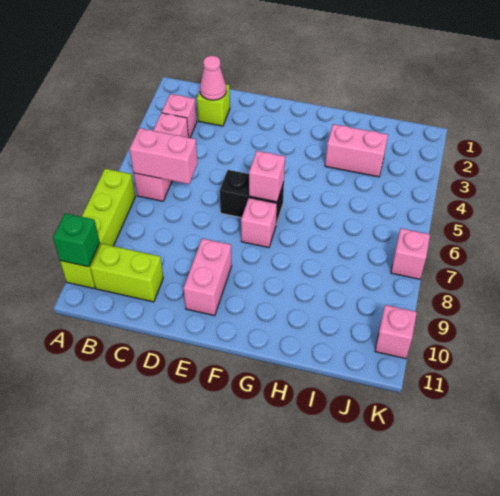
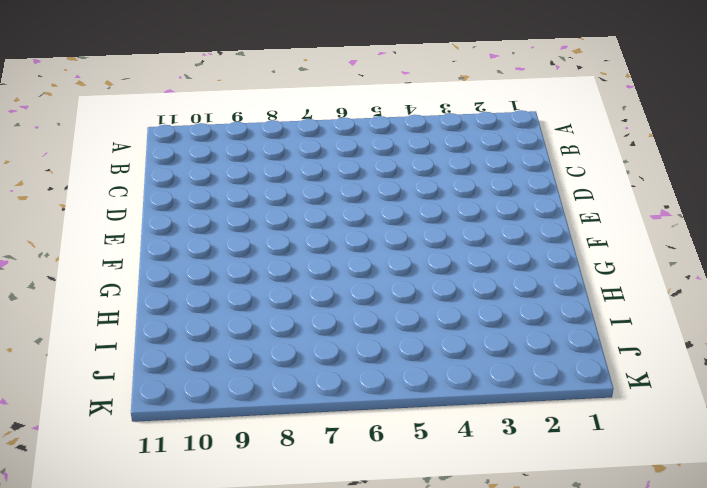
none -> lime brick A7:A10 level 1
none -> pink brick B3 level 1
none -> pink brick B4:B6 level 1

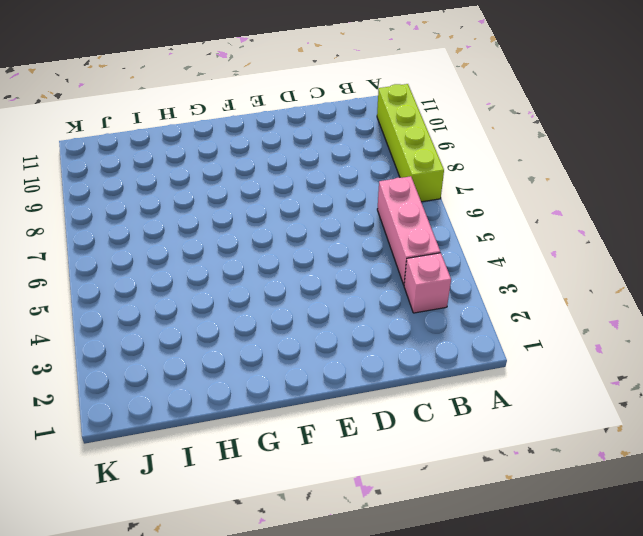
none -> lime brick B10:C10 level 1
none -> lime brick C2 level 1
none -> black brick E6:F6 level 1

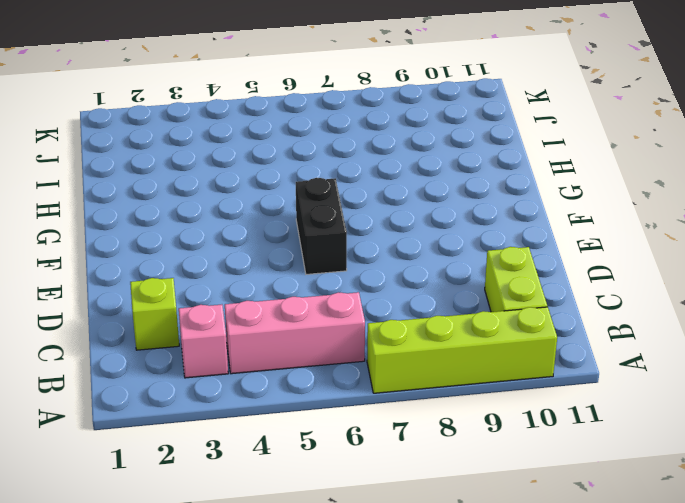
none -> pink brick E9:E10 level 1
none -> pink brick F7 level 1
none -> pink brick H3:I3 level 1

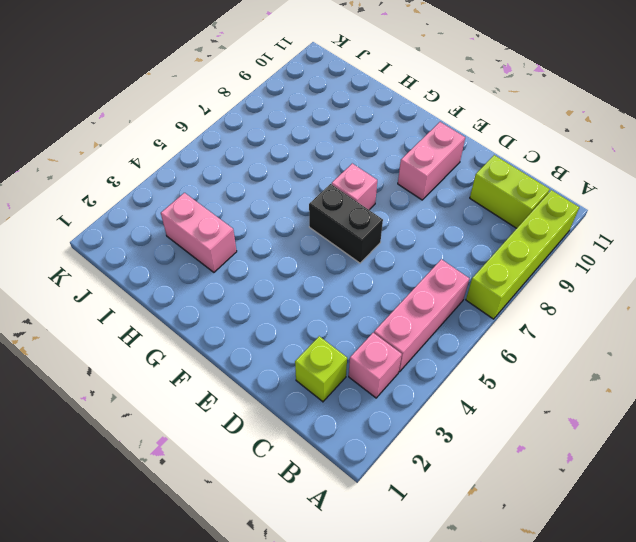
none -> pink brick K7 level 1
none -> pink brick K10 level 1
none -> green brick A10 level 2

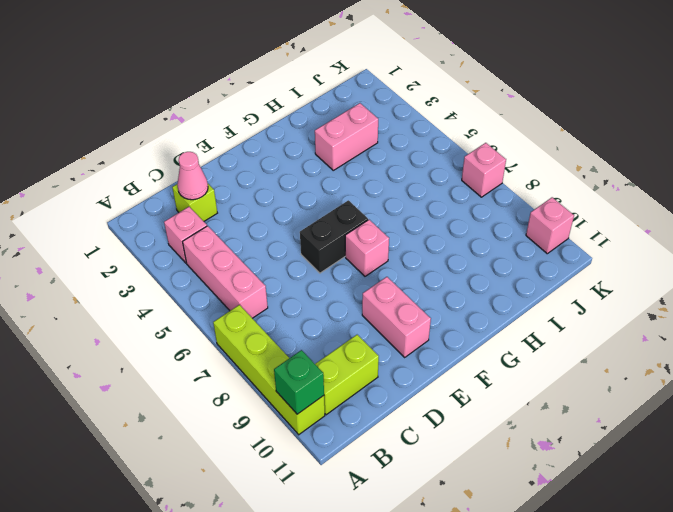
none -> pink brick B6:C6 level 2
none -> pink brick F6 level 2

